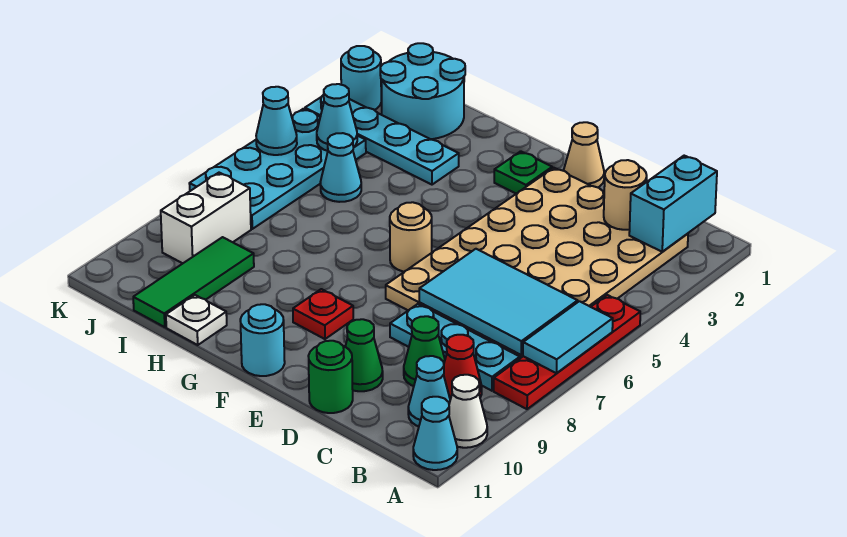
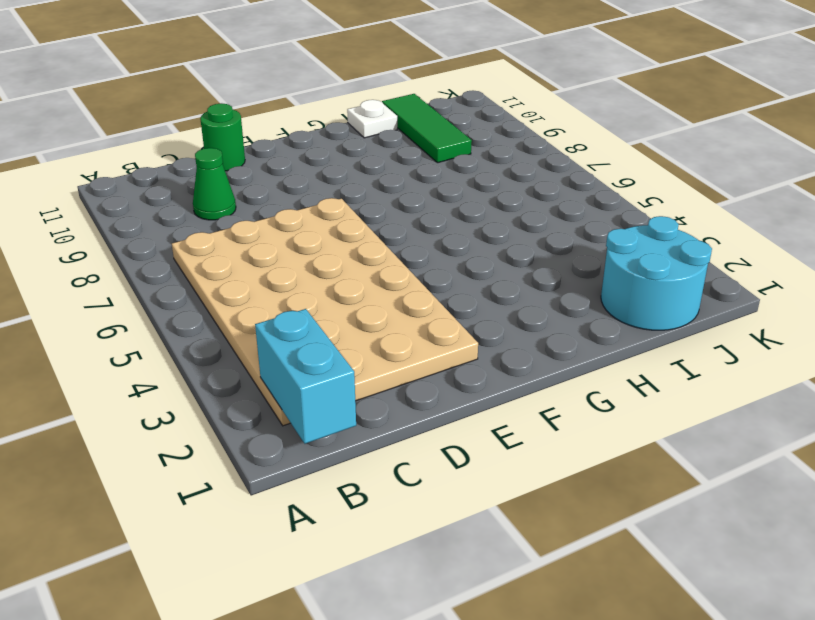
none -> red plate A5:A8 level 1
none -> white cone A10 level 1
none -> cyan cone A11 level 1

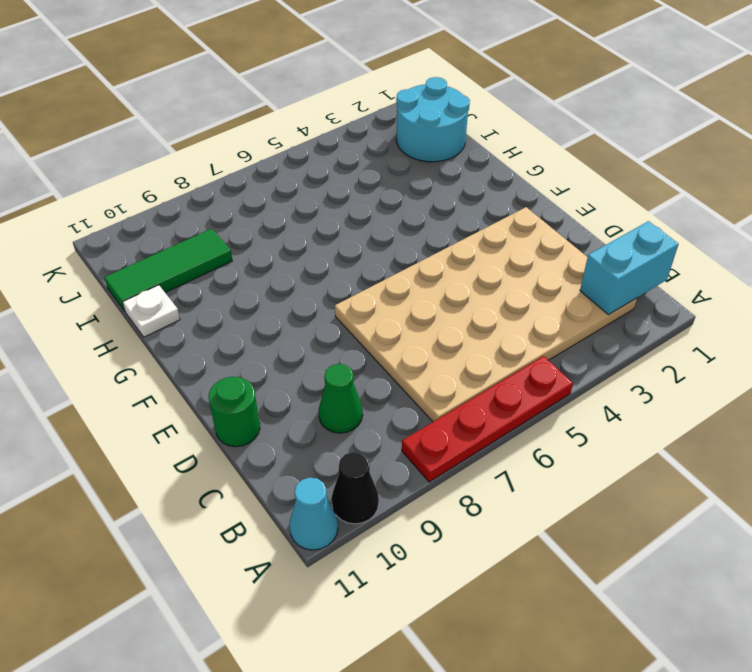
black cone A10 level 1 -> white cone A10 level 1
none -> cyan plate B8:D8 level 1
none -> red cone B9 level 1
none -> cyan cone B10 level 1

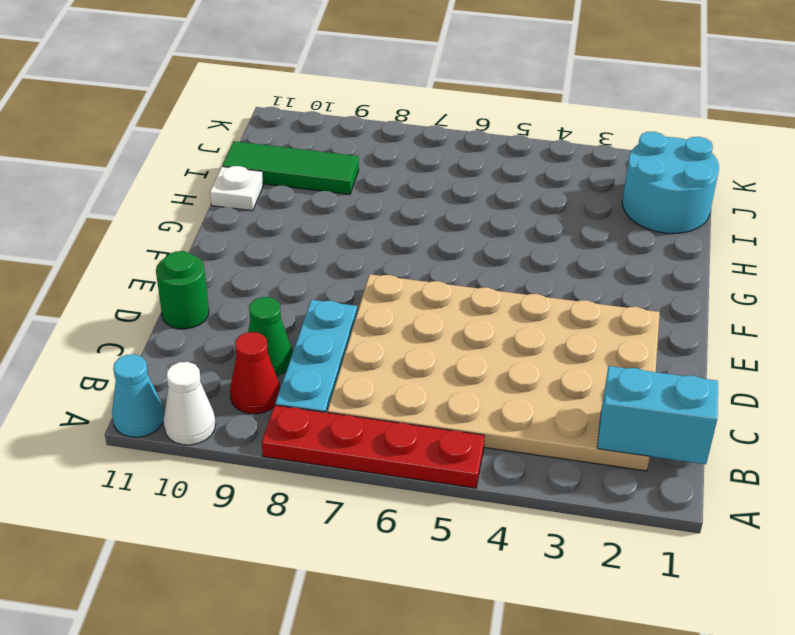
none -> cyan cone B10 level 1
none -> green cone D10 level 1
none -> tan cone E1 level 1

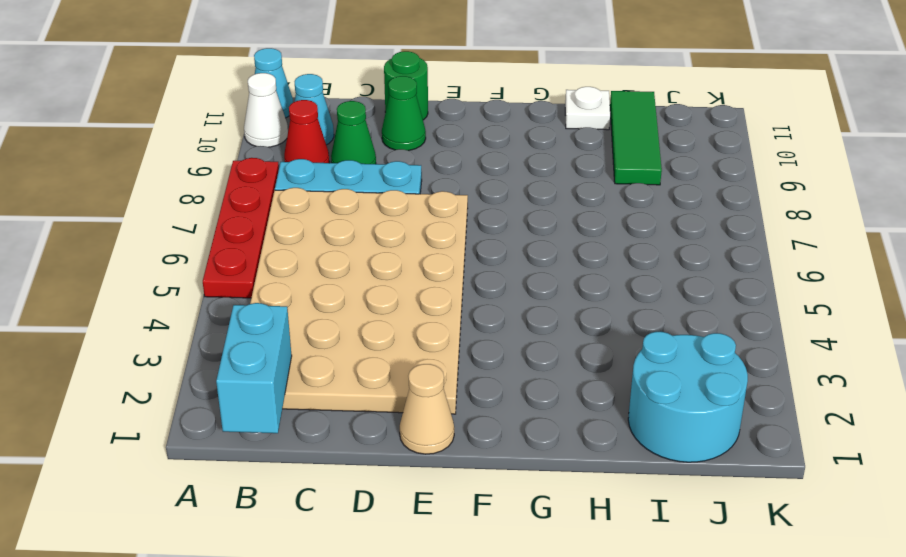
none -> green plate F2 level 1
none -> tan round brick F6 level 1
none -> red plate F9 level 1

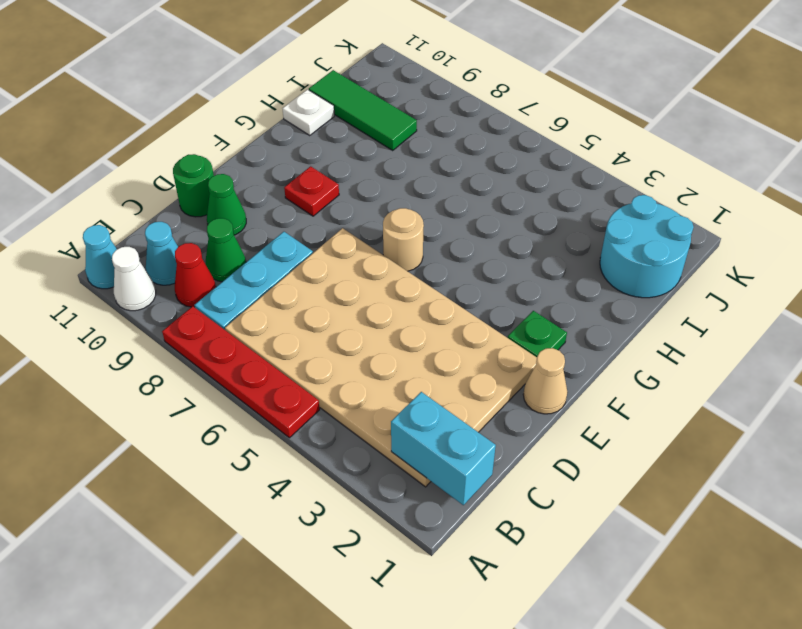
none -> cyan round brick F11 level 1
none -> cyan plate H3:K3 level 1
none -> cyan cone I5 level 1

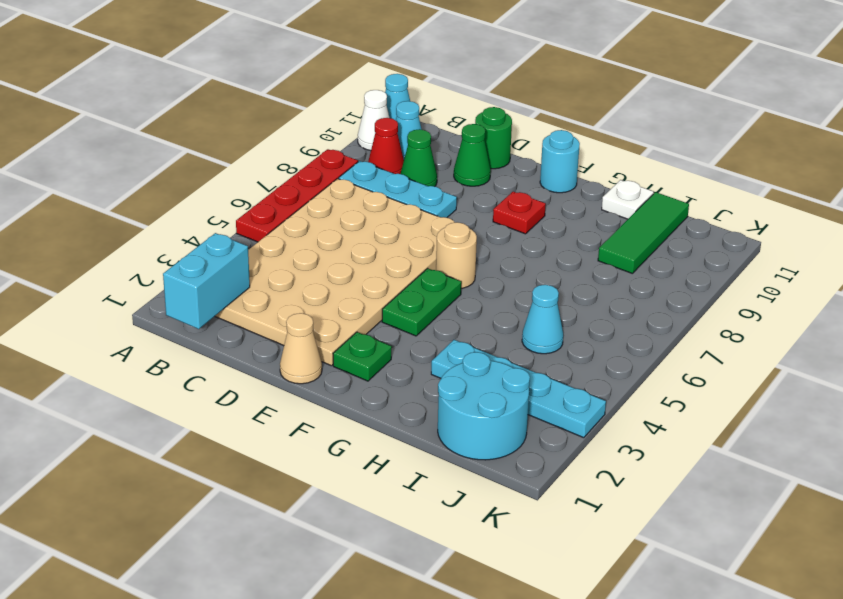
green plate F4:F5 level 1 -> none
none -> cyan plate J4:K7 level 1
none -> white brick J8:J9 level 1
none -> cyan round brick K2 level 1

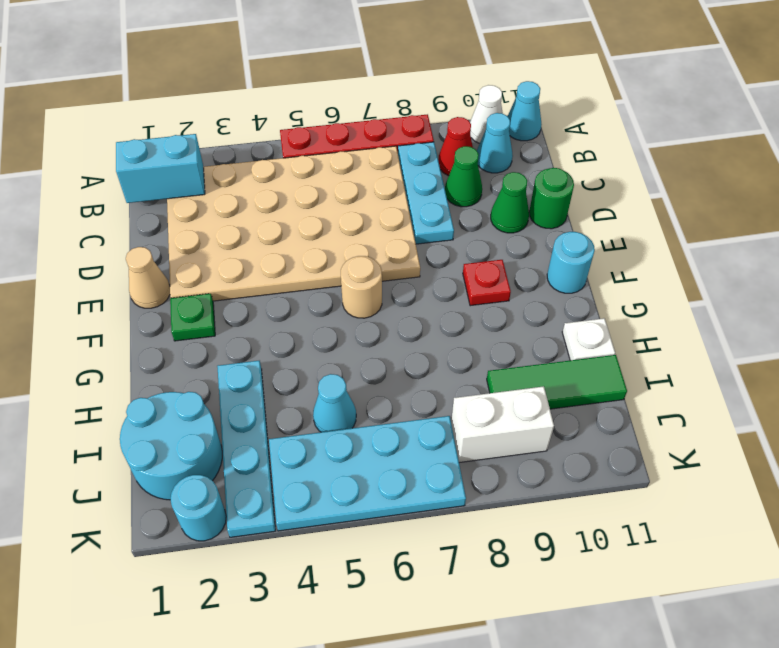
none -> cyan tile A6:A7 level 2
none -> cyan tile B6:D7 level 2
none -> tan round brick C2 level 2

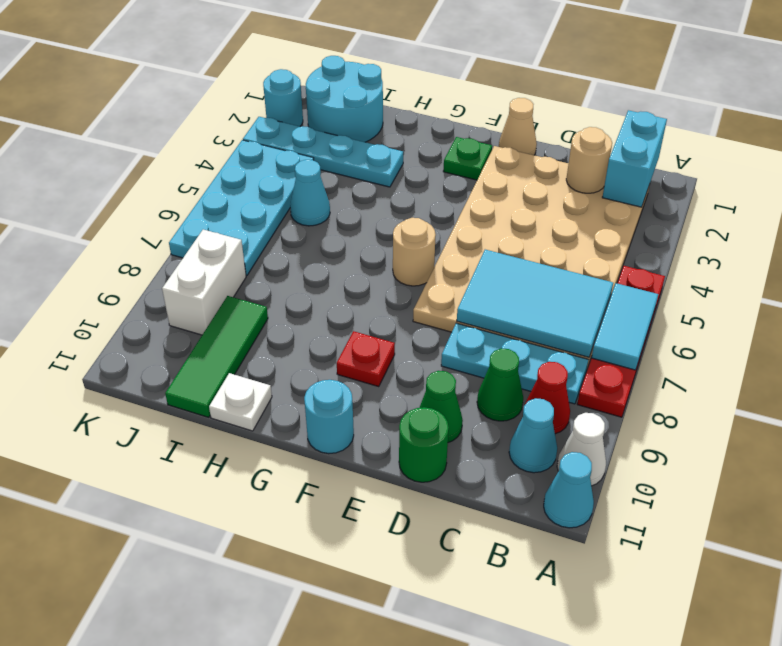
none -> cyan cone J4 level 2
none -> cyan cone K5 level 2

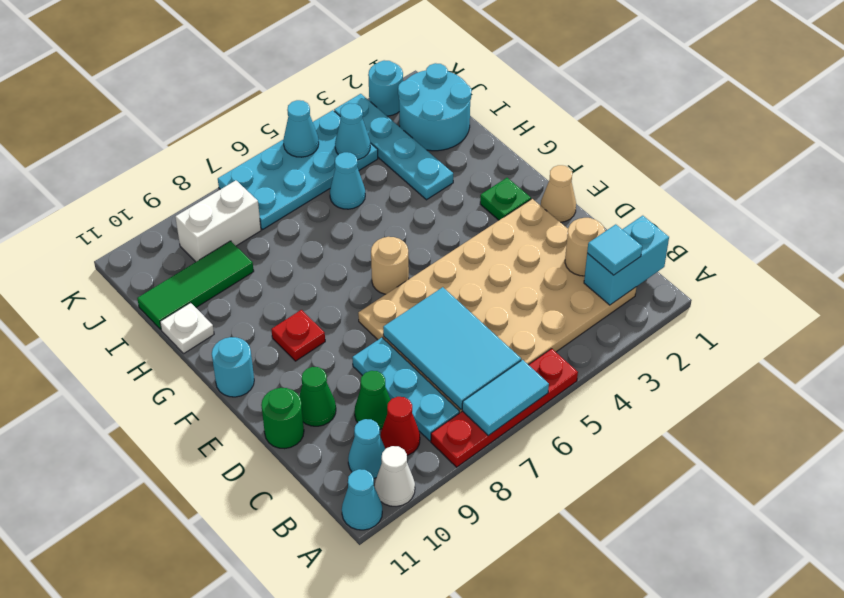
cyan tile B2 level 3 -> none

